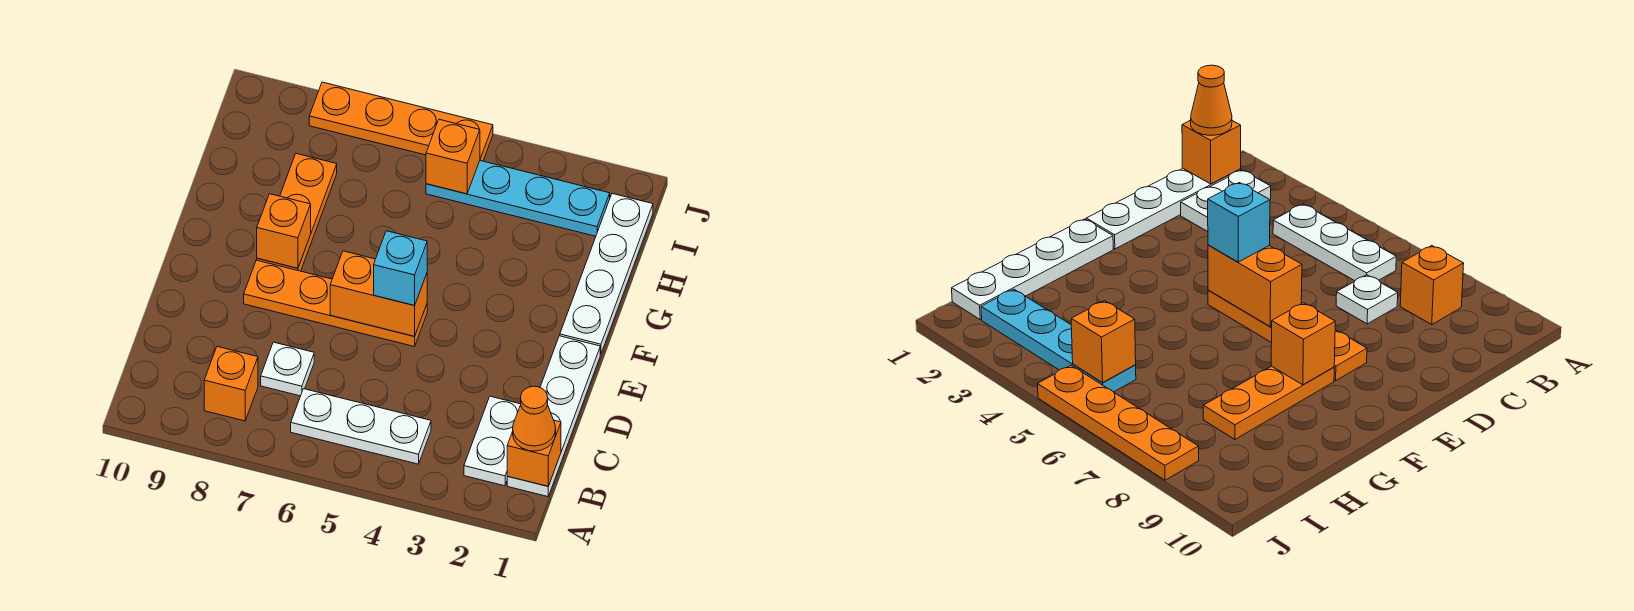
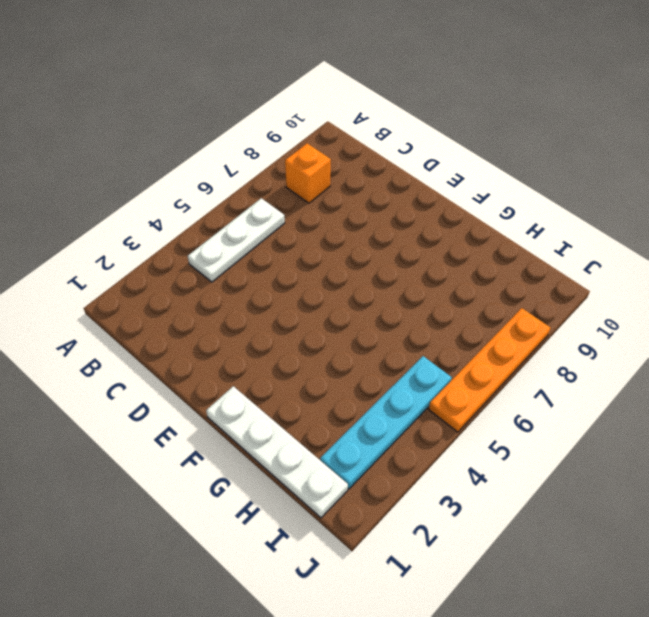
none -> white plate B1:E1 level 1
none -> white plate B2:C2 level 1
none -> white plate C7 level 1

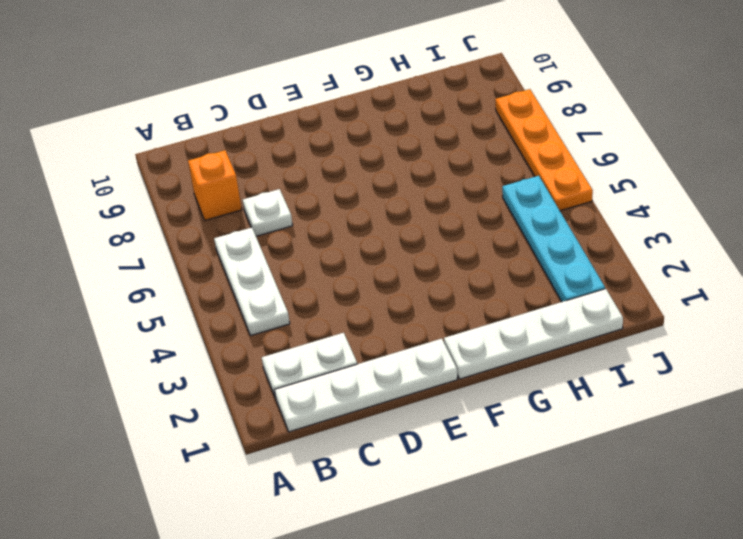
none -> orange plate E5:E8 level 1
none -> orange plate F8:H8 level 1
none -> orange brick B1 level 2

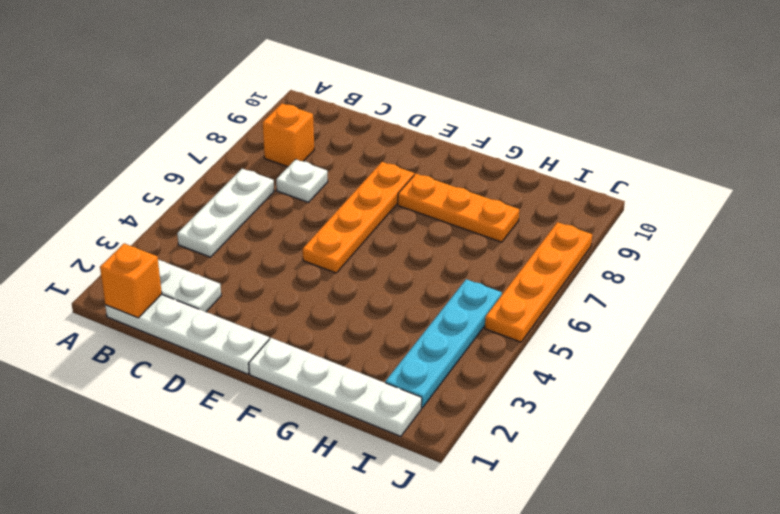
none -> orange brick E5:E6 level 2
none -> orange brick F8 level 2
none -> orange brick I5 level 2

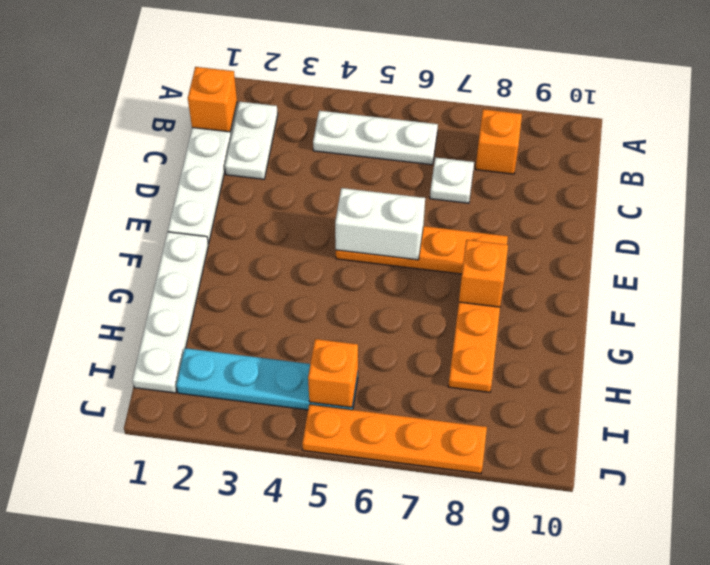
white brick E5:E6 level 2 -> orange brick E5:E6 level 2
none -> orange cone B1 level 3
none -> cyan brick E5 level 3

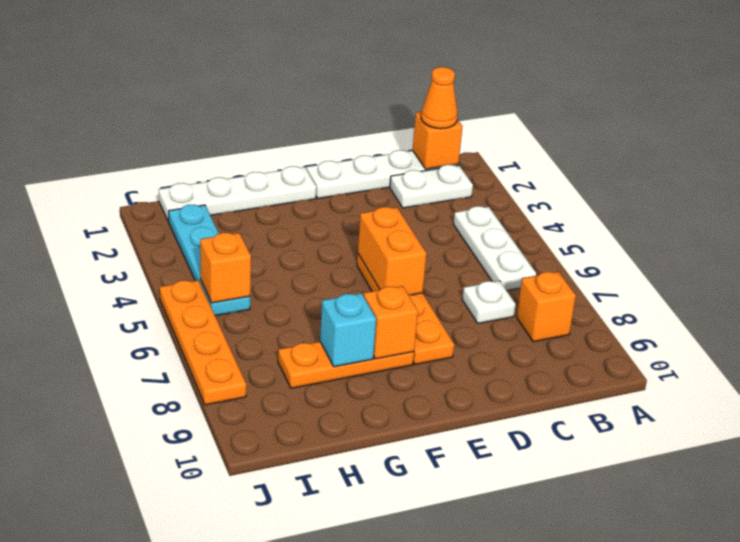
cyan brick G8 level 2 -> cyan brick E5 level 3

